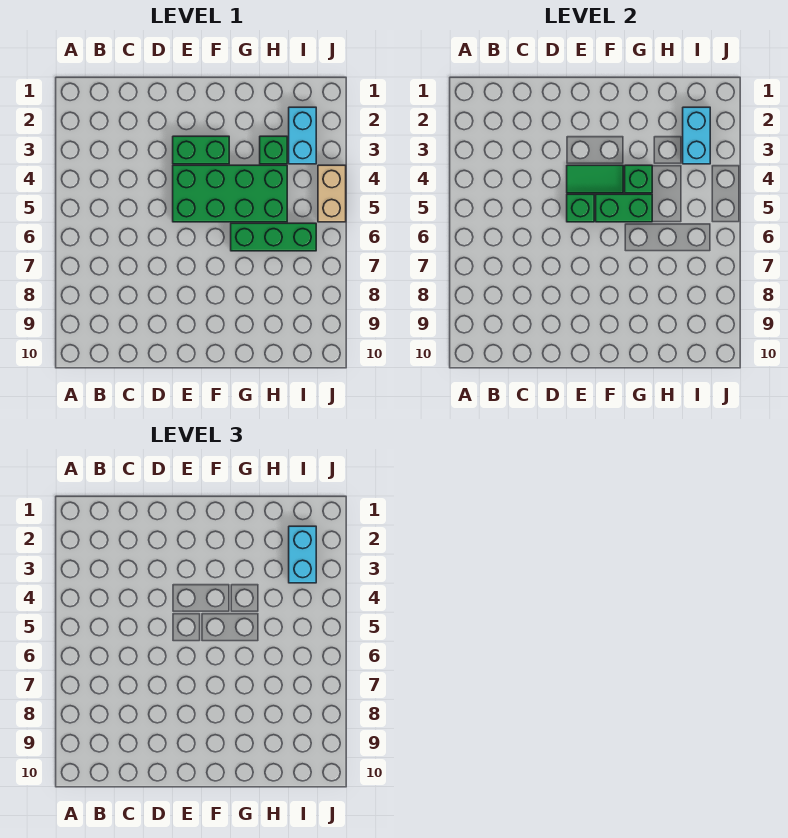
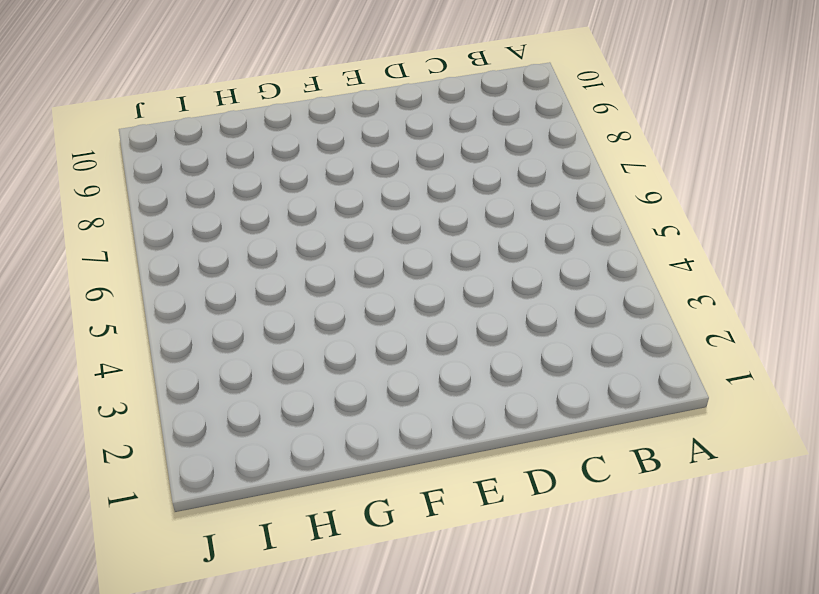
none -> green brick E3:F3 level 1
none -> green brick E4:H5 level 1
none -> green brick G6:I6 level 1

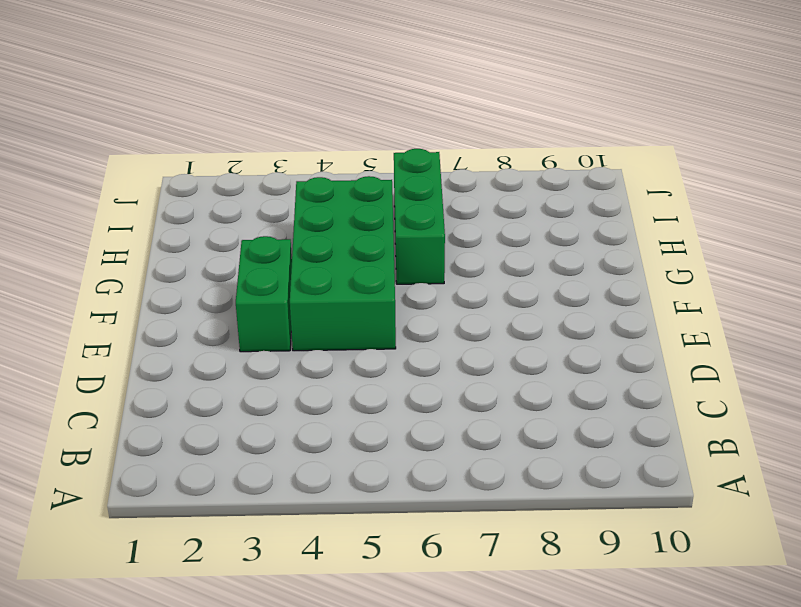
none -> green brick H3 level 1
none -> cyan brick I2:I3 level 1
none -> tan brick J4:J5 level 1

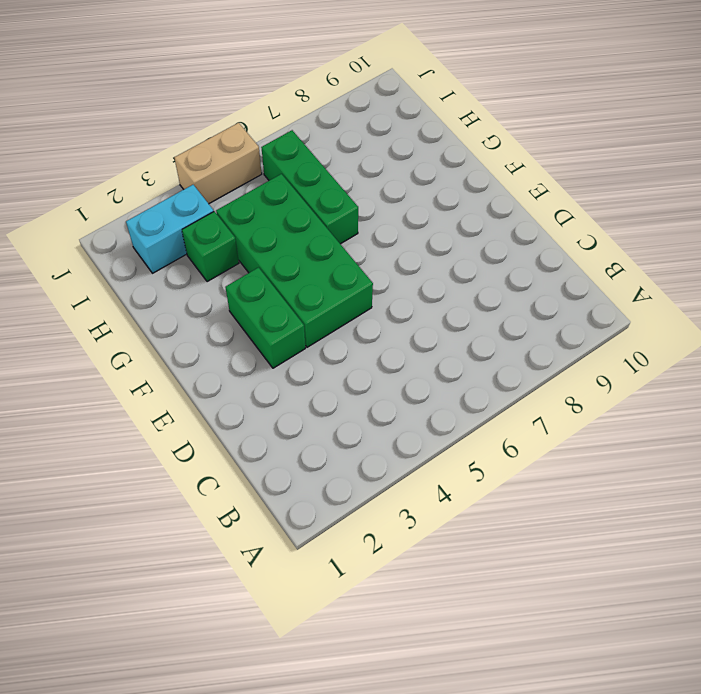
none -> green tile E4:F4 level 2
none -> green brick E5 level 2
none -> green brick F5:G5 level 2

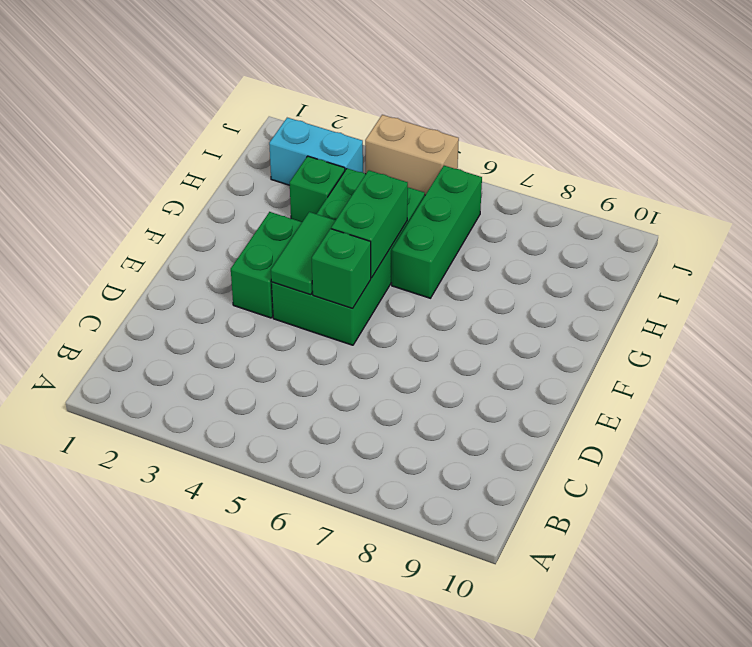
none -> green brick G4 level 2
none -> cyan brick I2:I3 level 2
none -> cyan brick I2:I3 level 3

